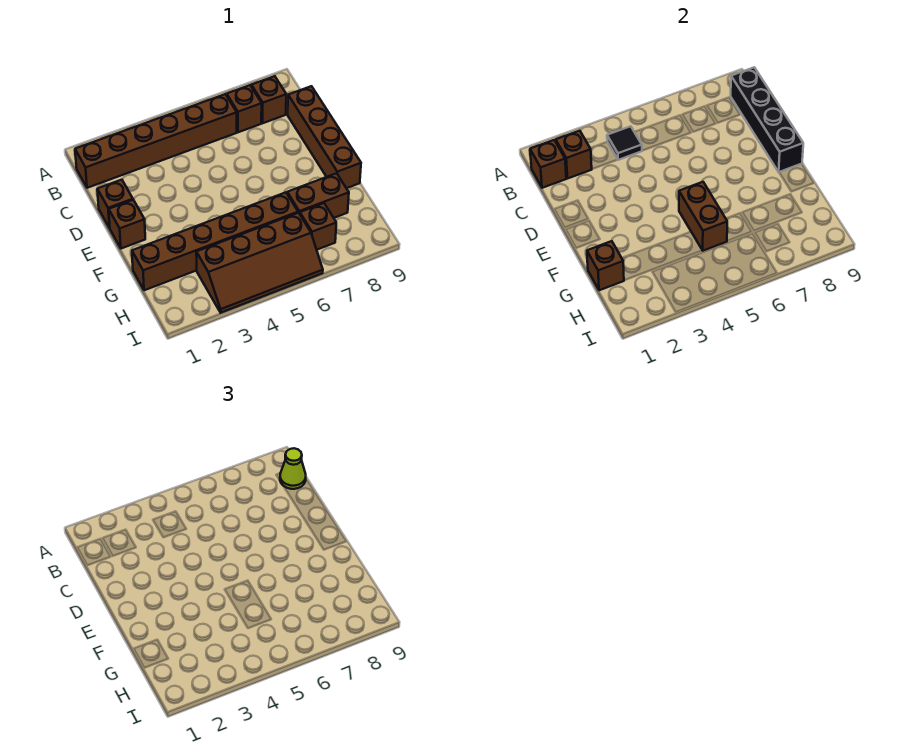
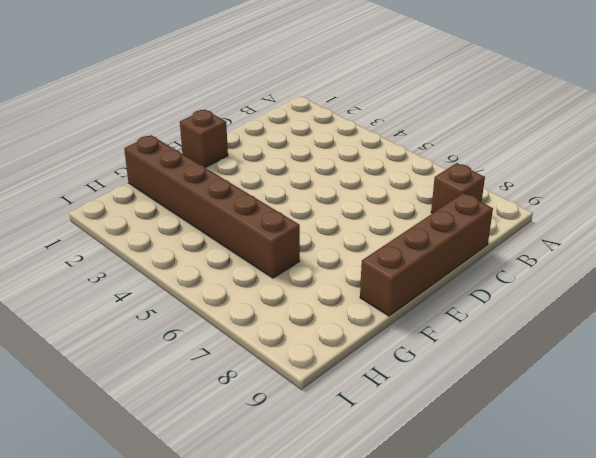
none -> brown brick B1:B6 level 1
none -> brown brick B7 level 1
none -> brown brick D1 level 1

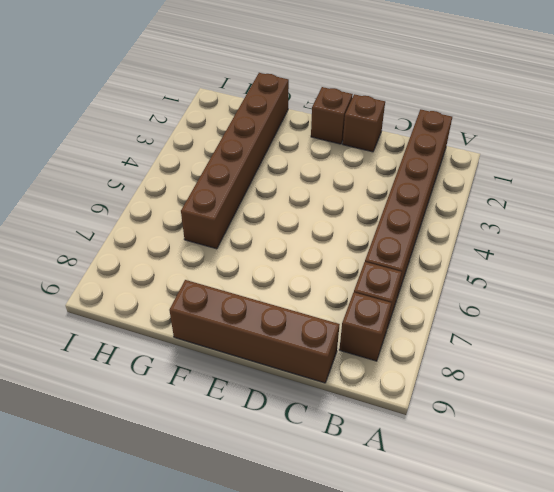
none -> brown brick G7:G8 level 1
none -> brown slope H3:I6 level 1 top H
none -> brown brick H7 level 1

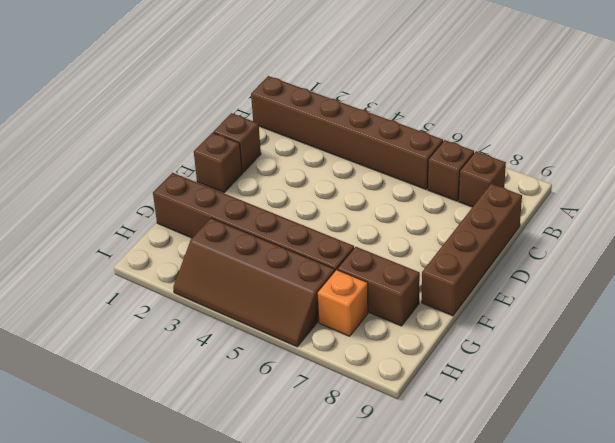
orange brick H7 level 1 -> brown brick H7 level 1
none -> brown brick B1 level 2
none -> brown brick B2 level 2
none -> black tile B4 level 2

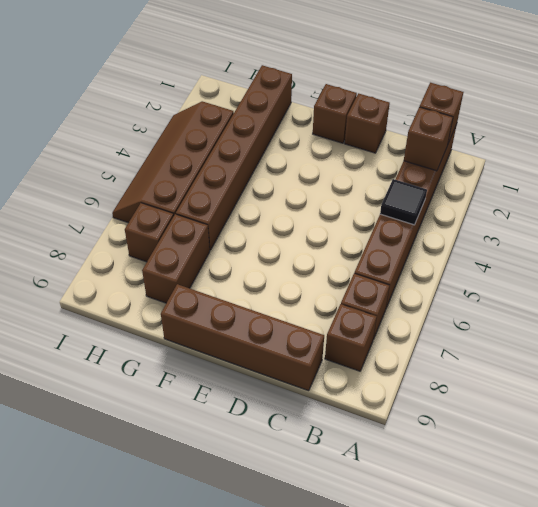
none -> black brick B9:E9 level 2
none -> brown brick F5:G5 level 2
none -> brown brick G1 level 2

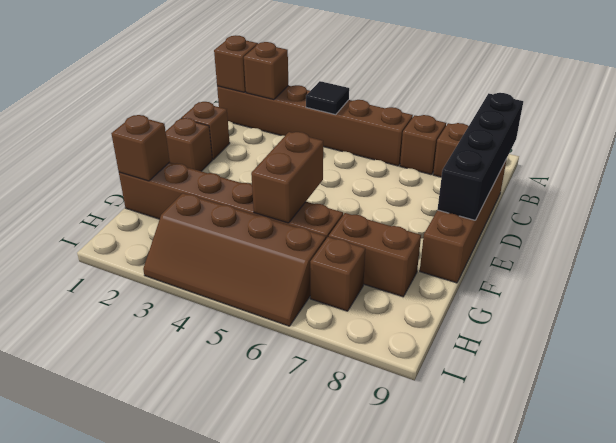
none -> lime cone B9 level 3

